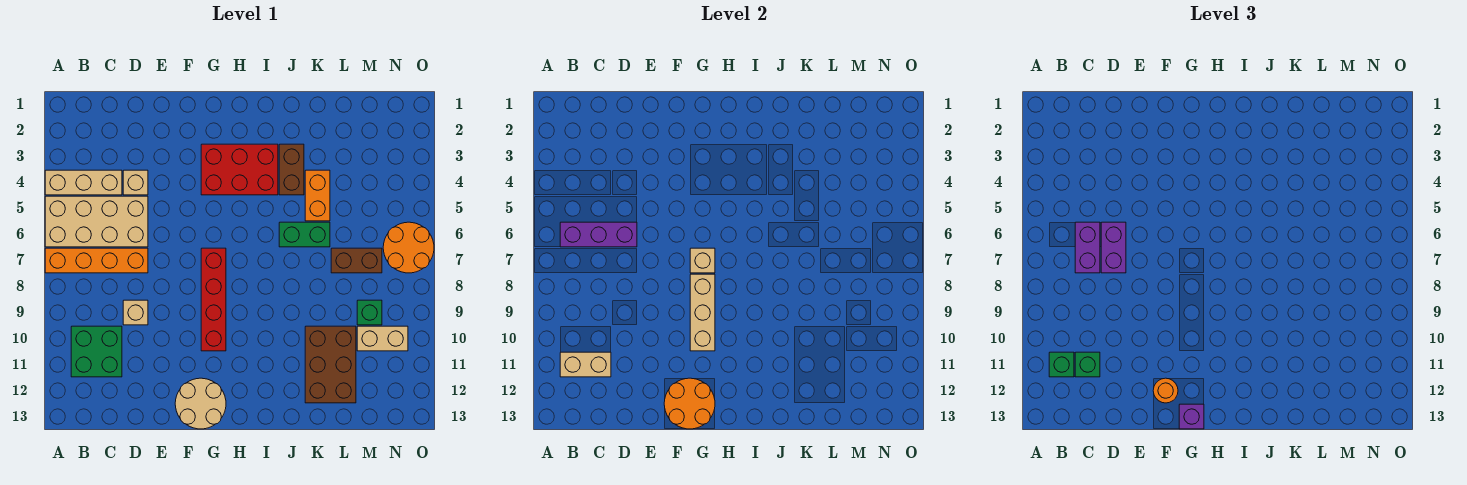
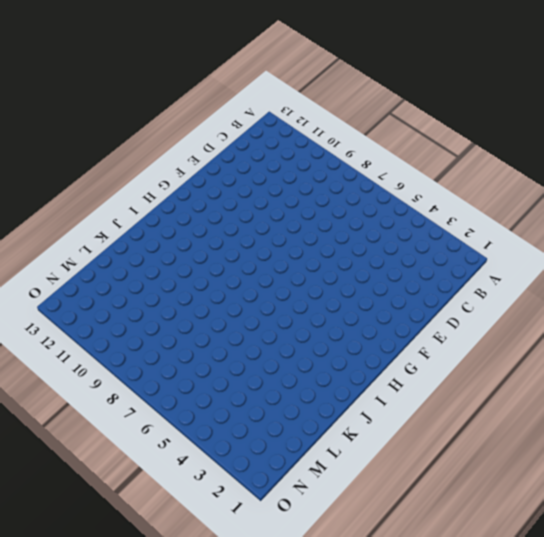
none -> tan brick A4:C4 level 1
none -> tan brick A5:D6 level 1
none -> orange brick A7:D7 level 1

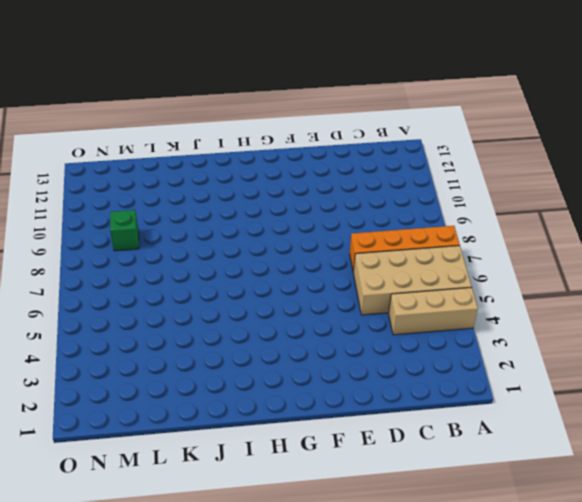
none -> green brick B10:C11 level 1
none -> tan brick D4 level 1
none -> tan brick D9 level 1

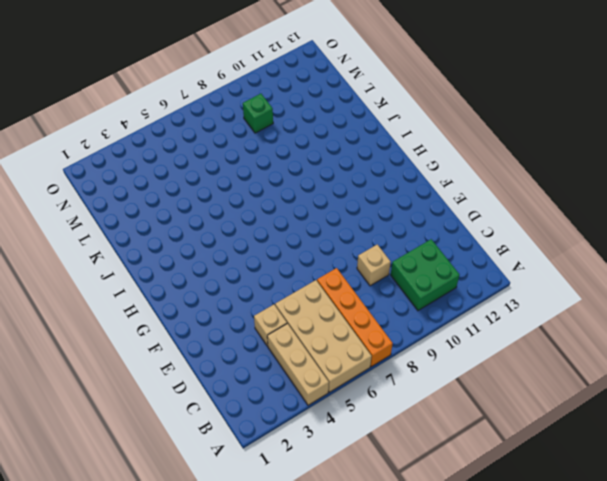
none -> tan round brick F12:G13 level 1
none -> red brick G3:I4 level 1
none -> red brick G7:G10 level 1

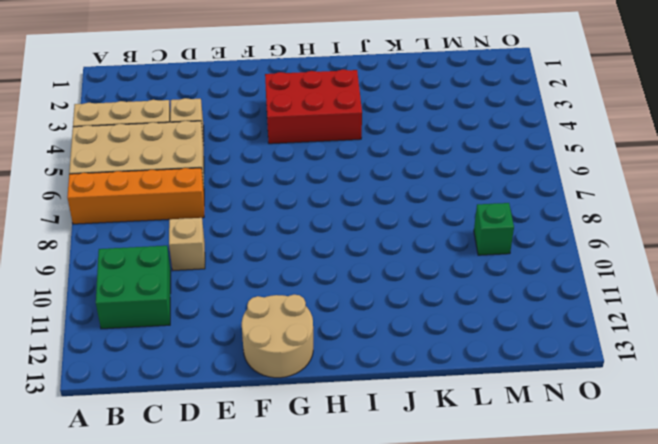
none -> red brick G7:G10 level 1
none -> brown brick J3:J4 level 1
none -> green brick J6:K6 level 1

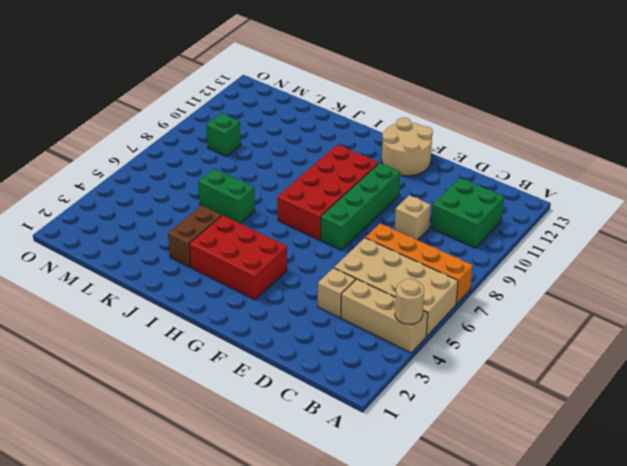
tan round brick A4 level 2 -> none
green brick F7:F10 level 1 -> none
red brick G7:H10 level 1 -> red brick G7:G10 level 1
none -> orange brick K4:K5 level 1
none -> brown brick K10:L12 level 1
none -> brown brick L7:M7 level 1

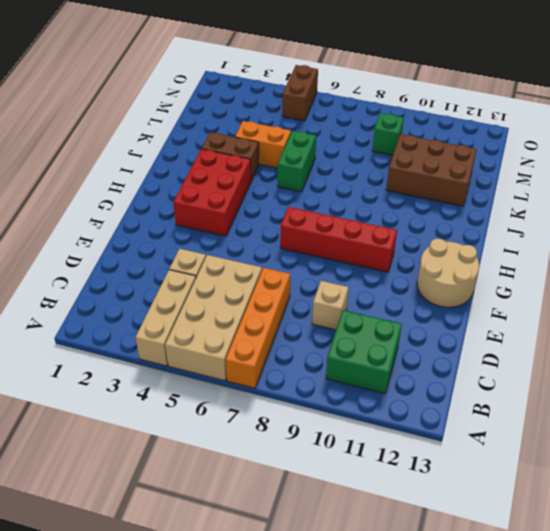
brown brick N5:O5 level 1 -> brown brick L7:M7 level 1
none -> tan brick M10:N10 level 1
none -> orange round brick N6:O7 level 1
none -> purple brick B6:D6 level 2

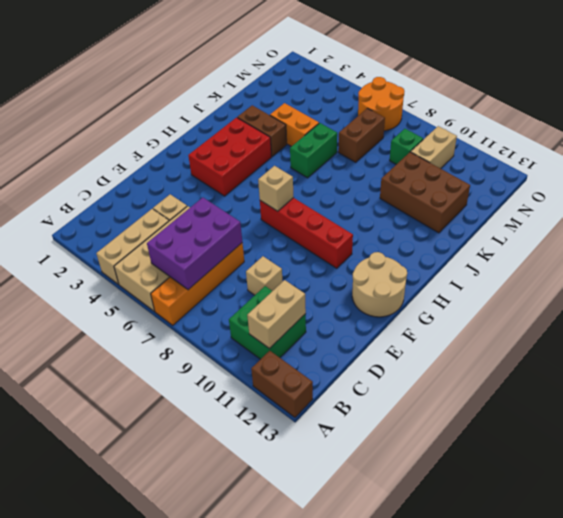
brown brick A12:A13 level 1 -> none
purple brick B6:D7 level 2 -> purple brick B6:D6 level 2
none -> orange round brick F12:G13 level 2
none -> tan brick G8:G10 level 2
none -> green brick B11 level 3

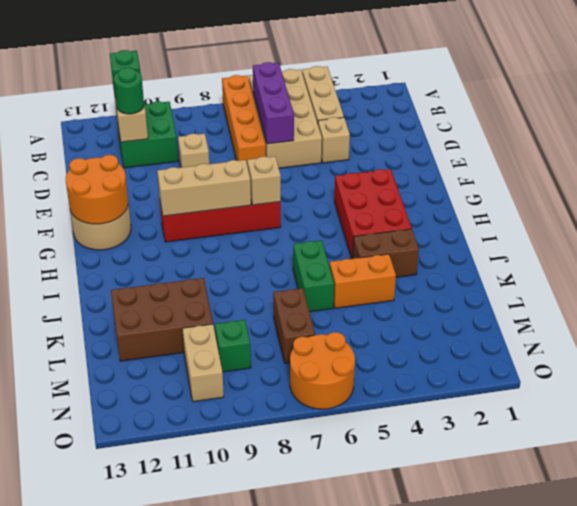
green round brick C11 level 3 -> green brick C11 level 3
none -> purple brick C6:C7 level 3
none -> purple brick D6:D7 level 3
none -> orange round brick F12 level 3

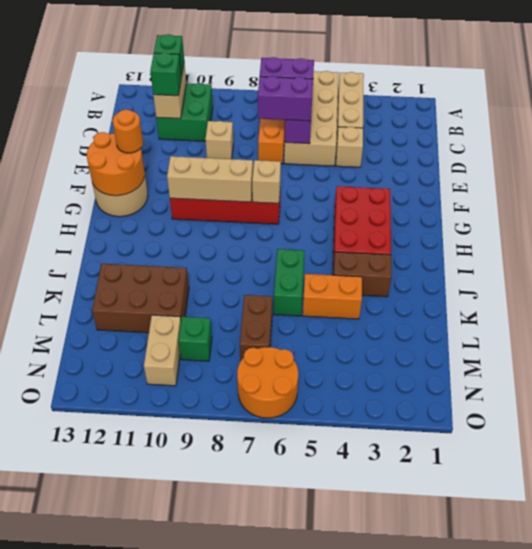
none -> purple brick G13 level 3

